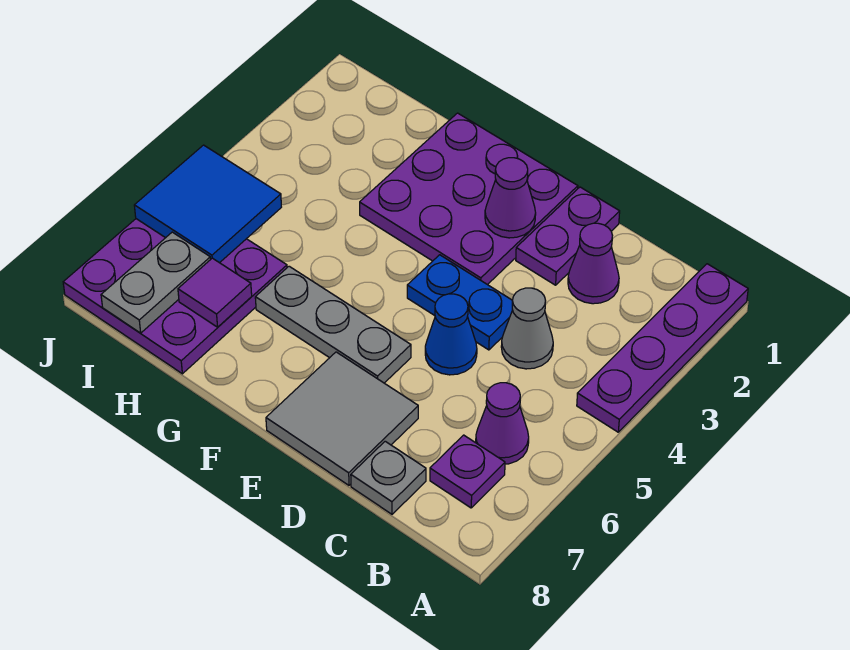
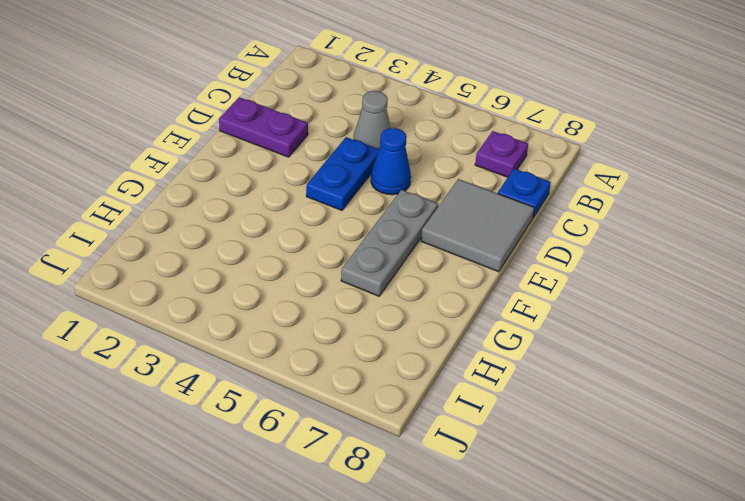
blue plate C8 level 1 -> grey plate C8 level 1
none -> purple plate A1:A4 level 1
none -> purple cone B6 level 1
none -> purple cone C2 level 1

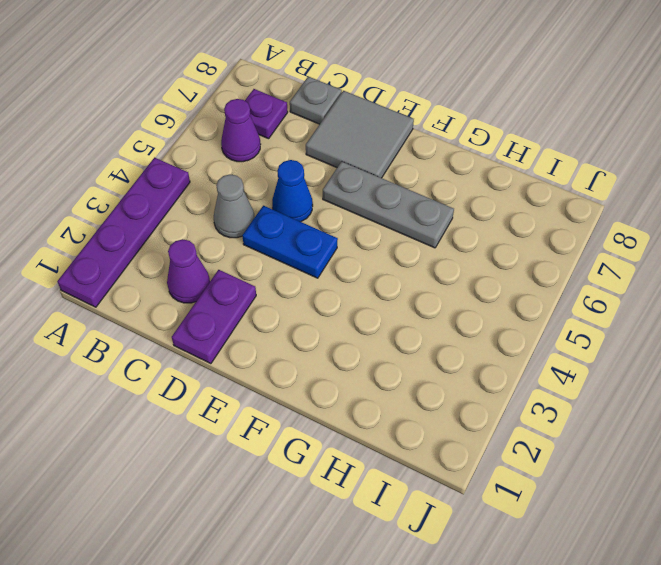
none -> purple plate E1:G3 level 1
none -> purple plate H6:J8 level 1
none -> purple cone E2 level 2

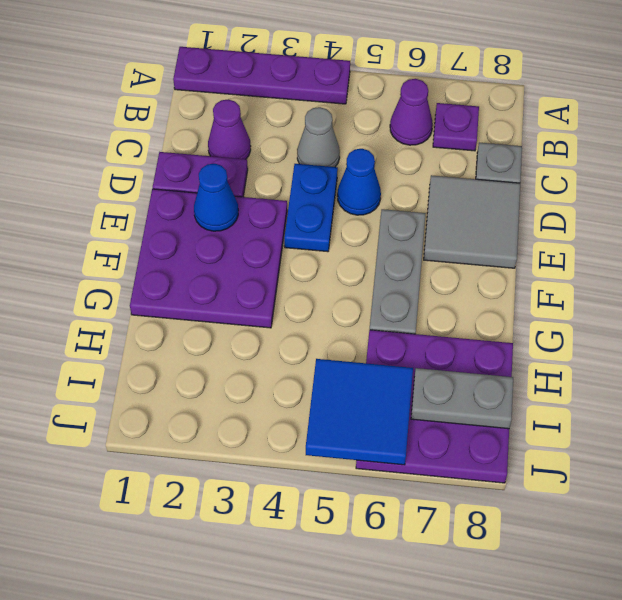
blue cone E2 level 2 -> purple cone E2 level 2
none -> purple tile H7 level 2

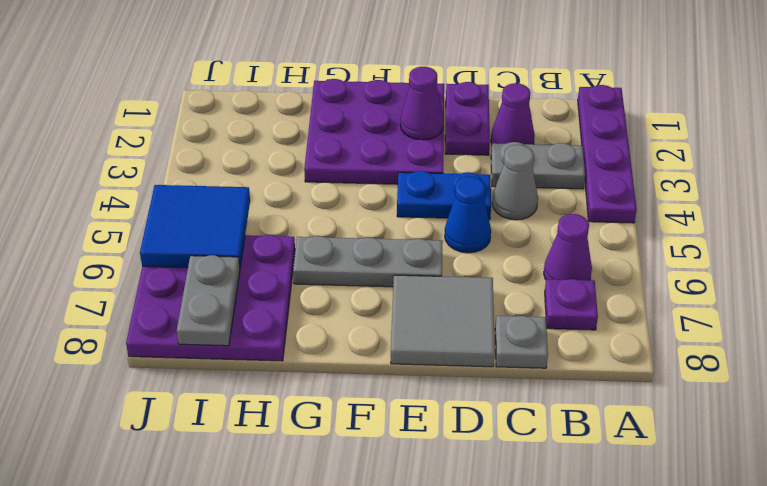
grey plate B3:C3 level 1 -> none
none -> purple tile H7 level 2

